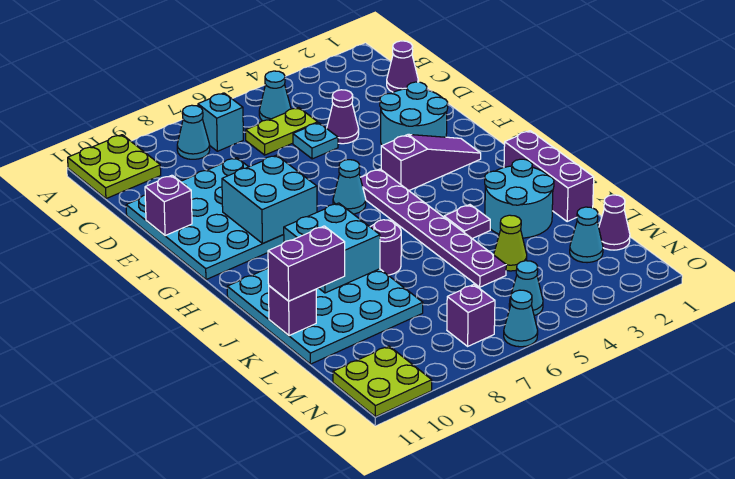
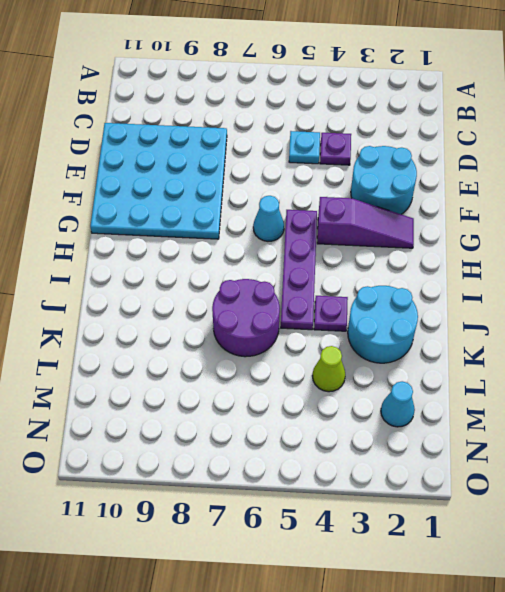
purple plate D4 level 1 -> purple cone D4 level 1
purple plate G5:J5 level 1 -> purple plate G5:L5 level 1
purple round brick J6:K7 level 1 -> purple round brick J7 level 1
none -> lime plate A10:B11 level 1
none -> cyan cone B5 level 1
none -> cyan brick B7 level 1
none -> cyan cone B8 level 1

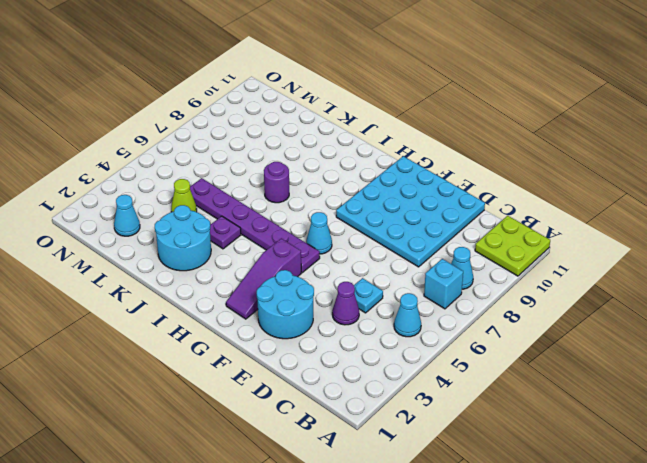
none -> purple cone C1 level 1
none -> lime plate C5:C6 level 1
none -> purple brick I1:K1 level 1
none -> cyan plate I8:L11 level 1

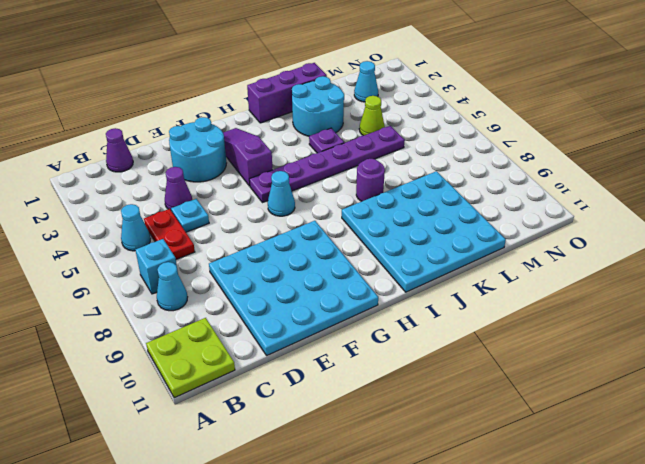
red plate C5:C6 level 1 -> lime plate C5:C6 level 1
none -> purple cone M1 level 1
none -> cyan cone N5 level 1
none -> purple brick N7 level 1
none -> lime plate N10:O11 level 1

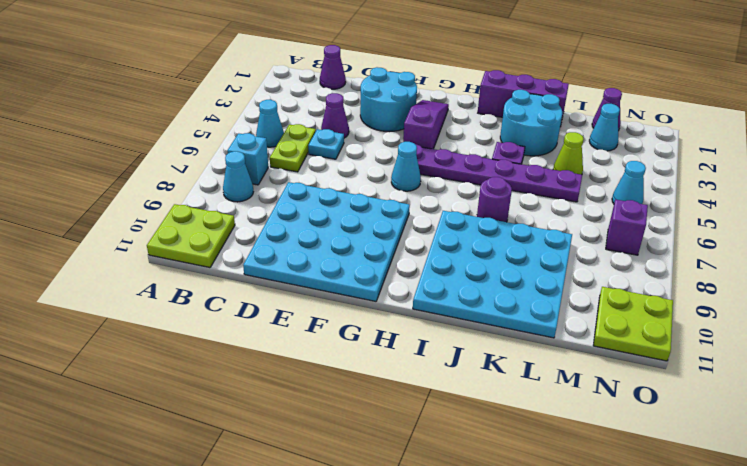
none -> cyan cone O6 level 1
none -> purple brick E11 level 2
none -> cyan brick F8:G9 level 2
none -> cyan brick I8:J9 level 2

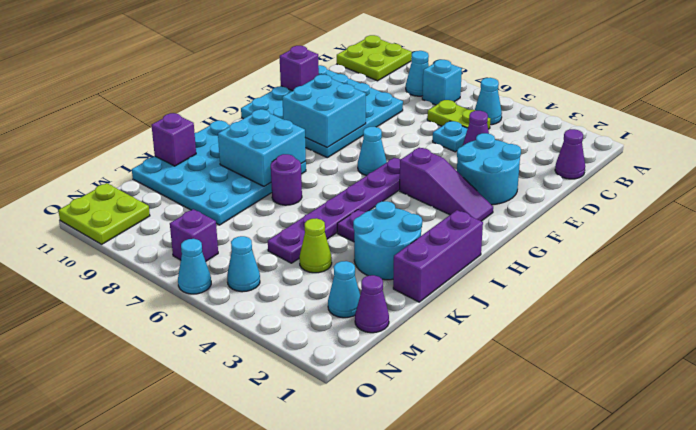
none -> purple brick K10:K11 level 3

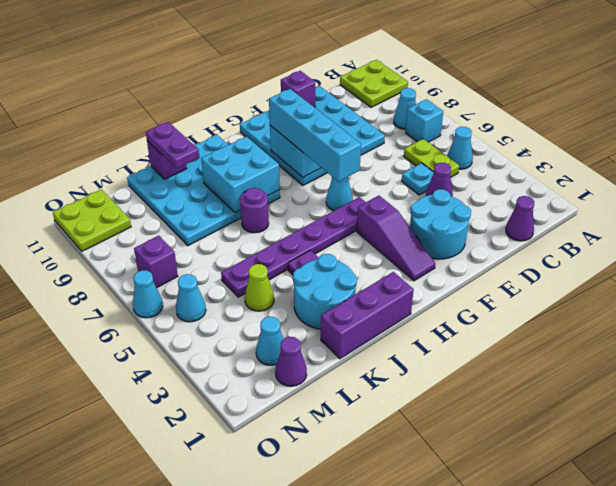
cyan brick G6:G9 level 3 -> none
purple plate K10:K11 level 3 -> purple brick K10:K11 level 3

